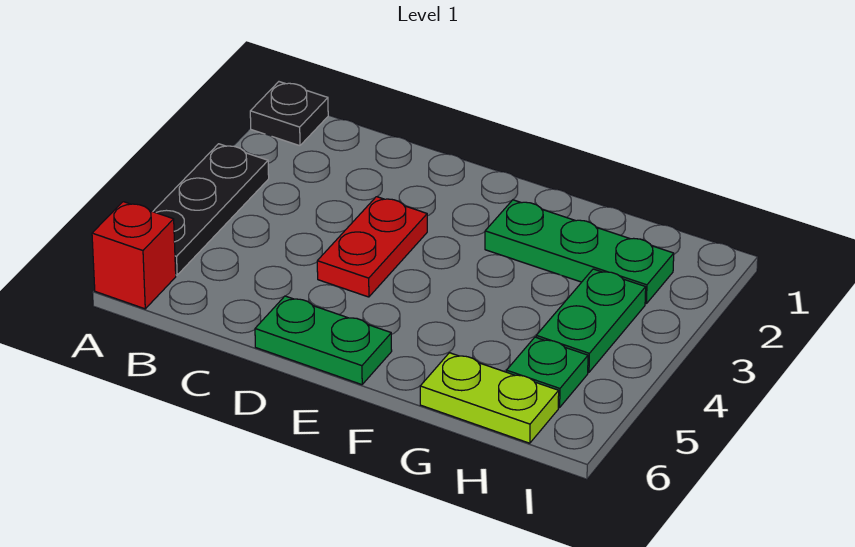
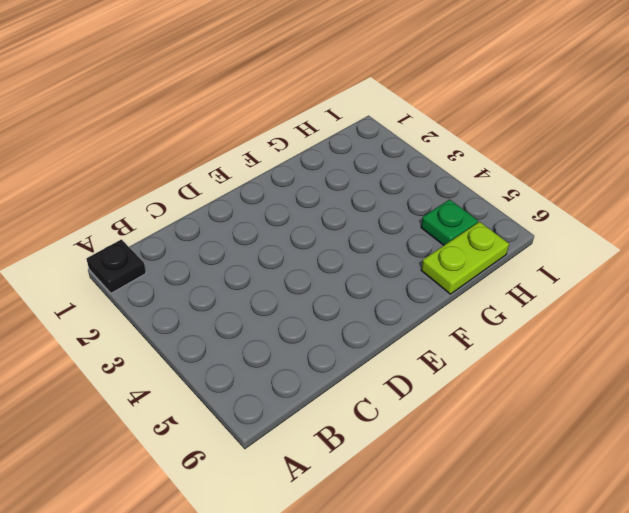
none -> black plate A3:A5 level 1
none -> red brick A6 level 1

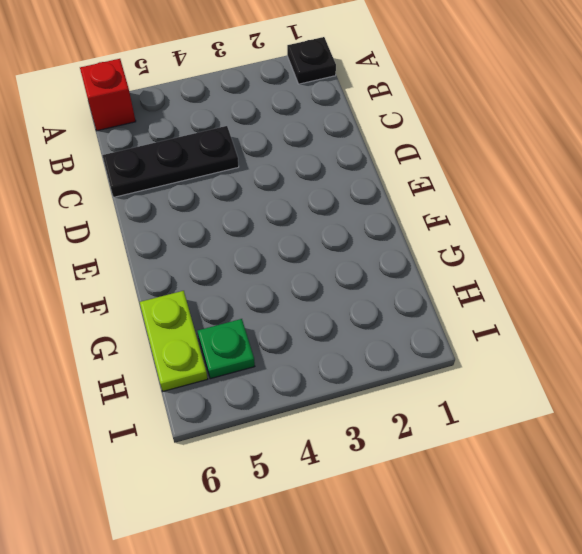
black plate C4:C6 level 1 -> black plate A3:A5 level 1
none -> red plate D3:D4 level 1
none -> green plate D6:E6 level 1

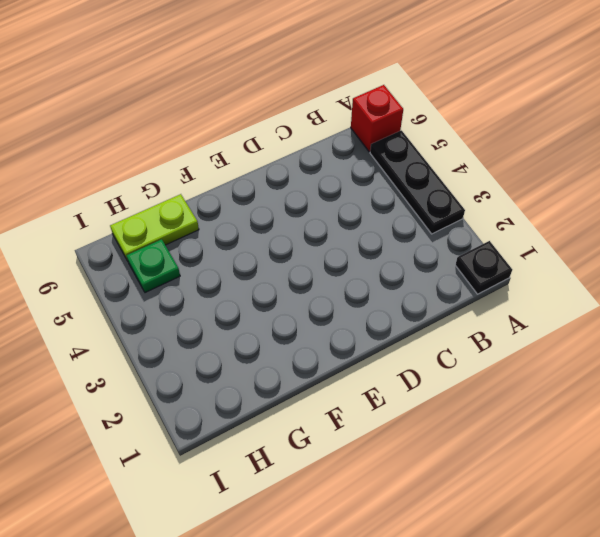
none -> red plate D3:D4 level 1
none -> green plate D6:E6 level 1

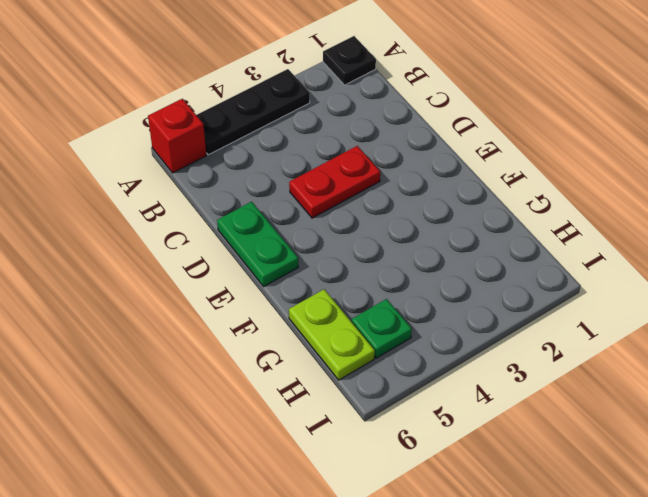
none -> green plate F2:H2 level 1
none -> green plate H3:H4 level 1

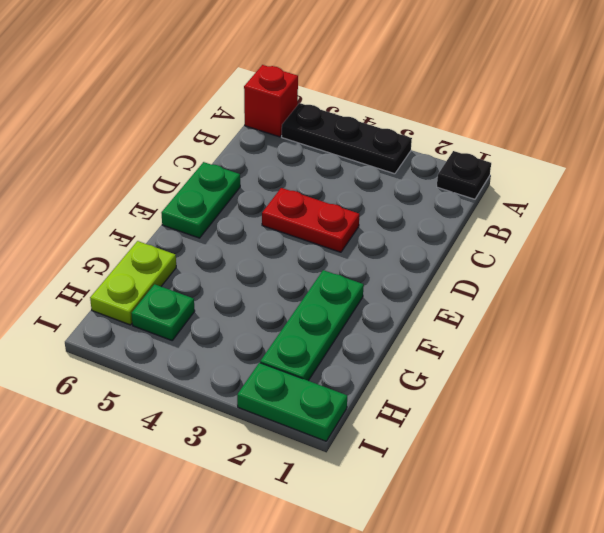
green plate I1:I2 level 1 -> green plate H3:H4 level 1

